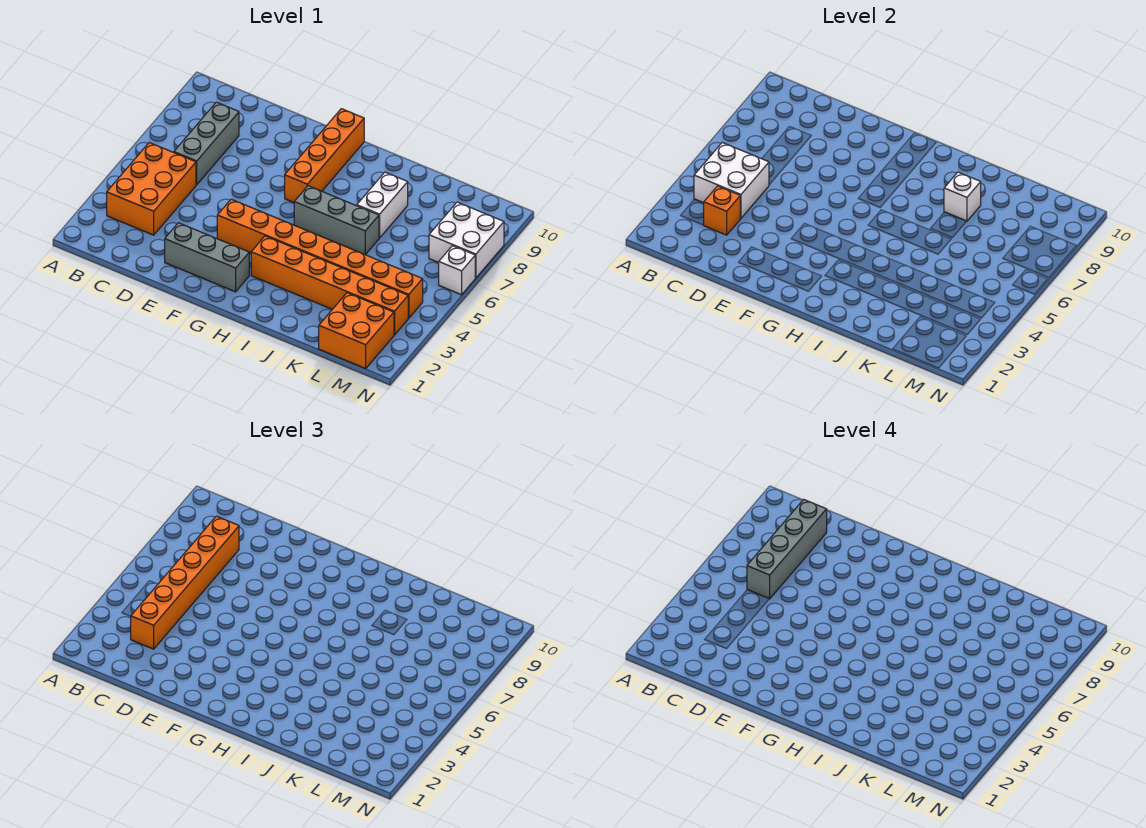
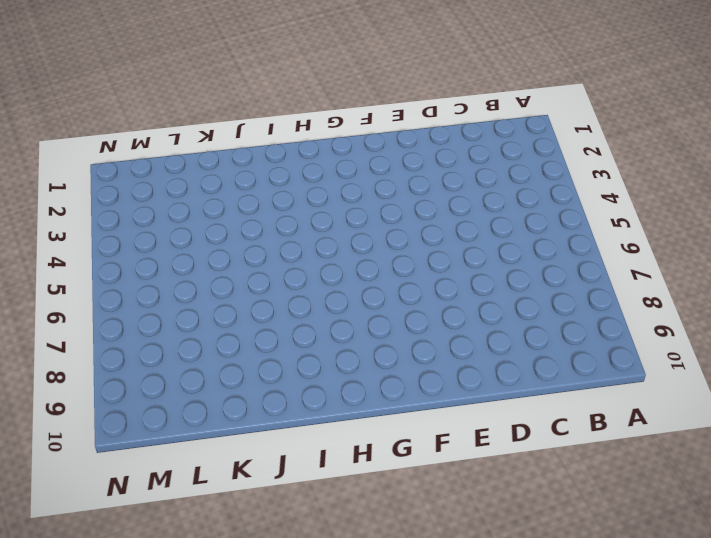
none -> orange brick B3:C5 level 1
none -> grey brick C6:C8 level 1
none -> grey brick E2:G2 level 1

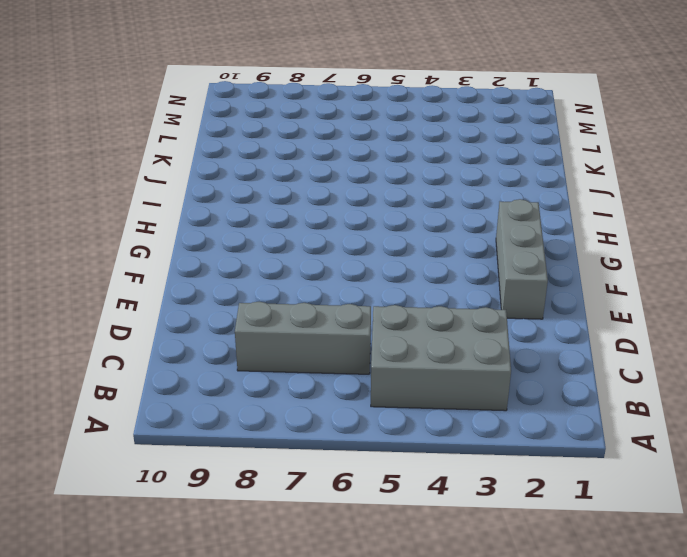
grey brick B3:C5 level 1 -> orange brick B3:C5 level 1
none -> orange brick F4:M4 level 1
none -> orange brick G7:G10 level 1
none -> orange brick H3:M3 level 1

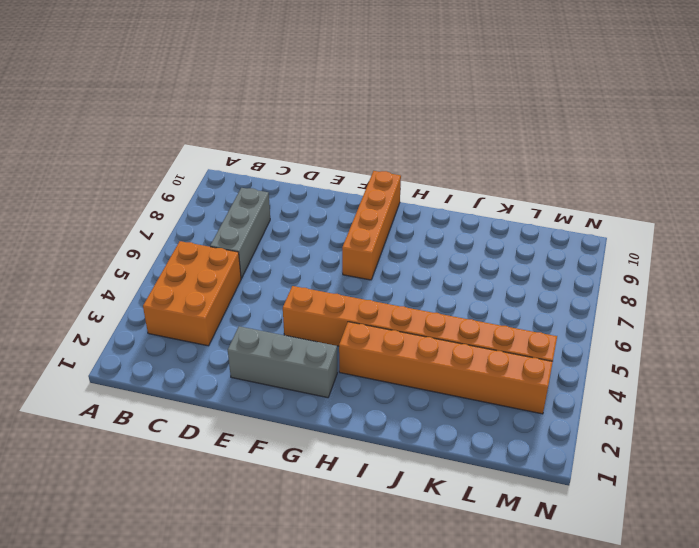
none -> grey brick H6:J6 level 1
none -> white brick J7:J8 level 1
none -> orange brick L1:M2 level 1

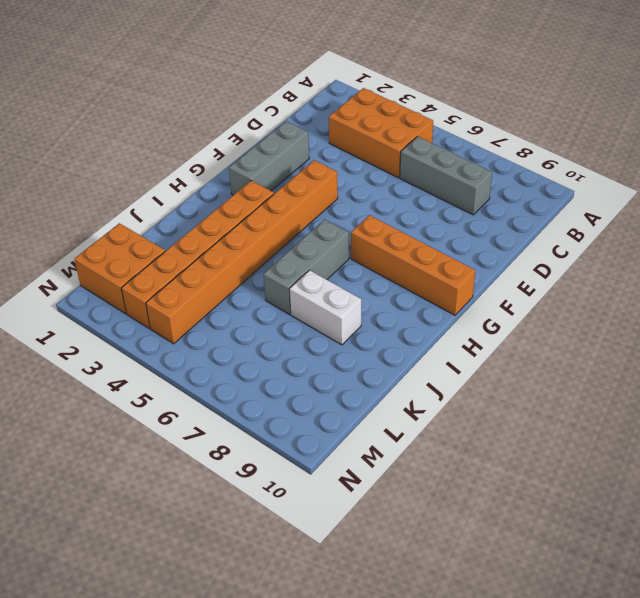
none -> white brick M7:N8 level 1
none -> white brick N6 level 1
none -> white brick B4:C5 level 2

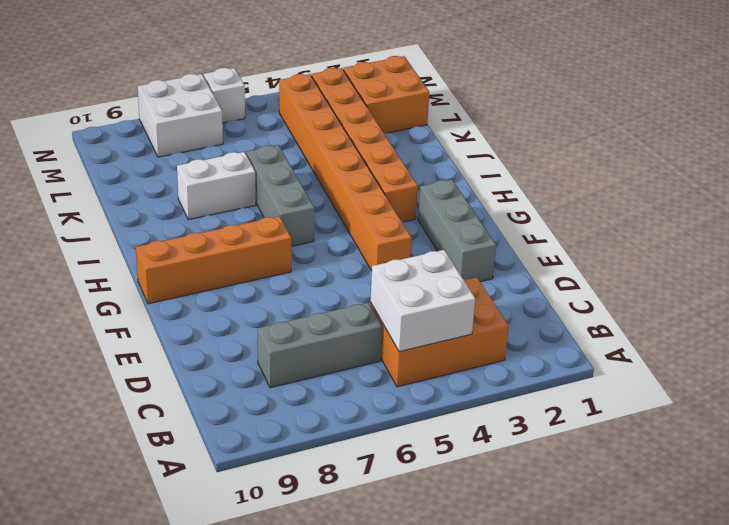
none -> orange brick C3 level 2
none -> white brick J8 level 2
none -> orange brick C3:C8 level 3

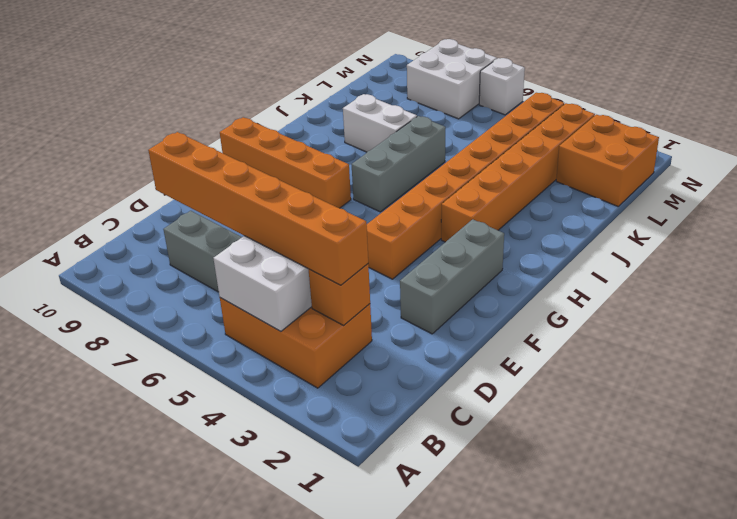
none -> white brick J8 level 2
none -> grey brick C6:C9 level 4

